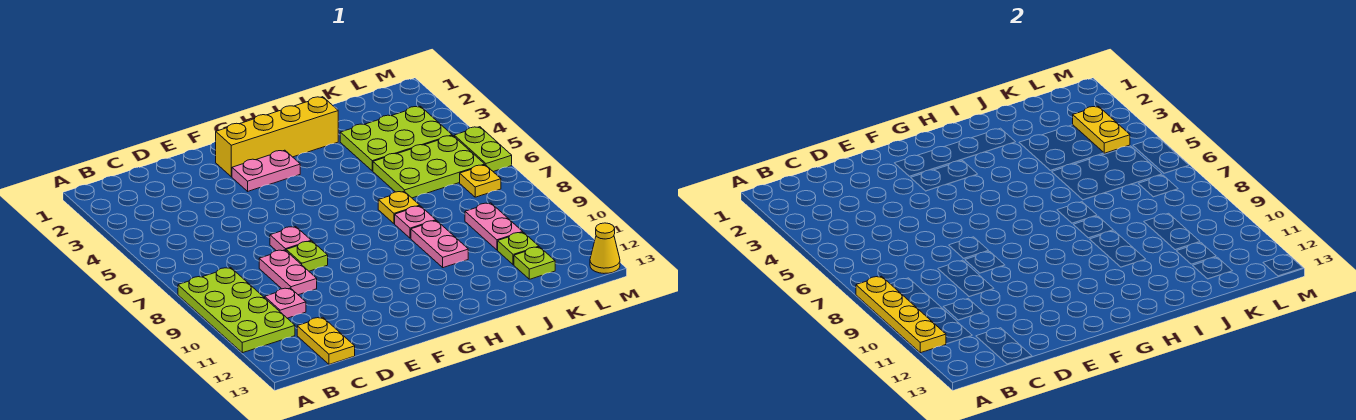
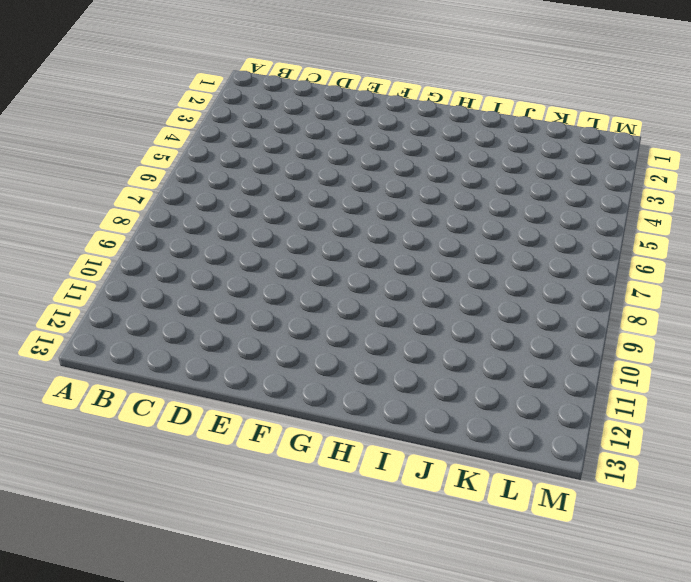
none -> lime plate A8:B11 level 1
none -> pink plate C10 level 1
none -> yellow plate C12:C13 level 1

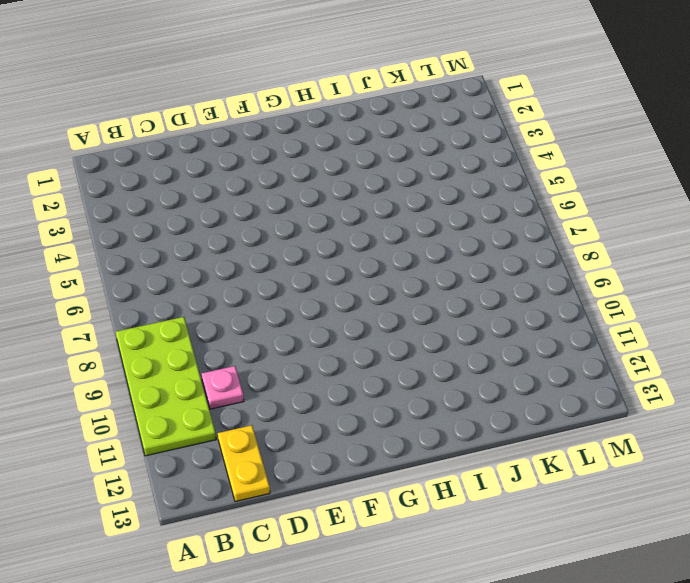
none -> pink plate D8:D9 level 1
none -> pink plate E7 level 1
none -> lime plate E8 level 1

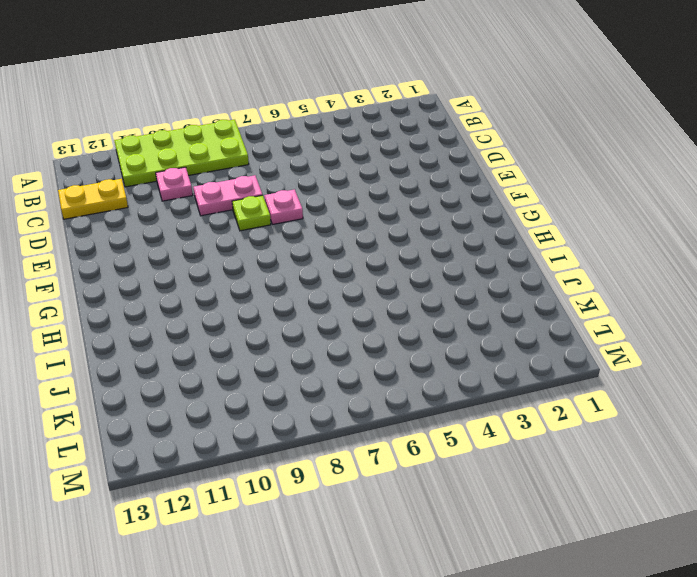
none -> yellow brick F2:I2 level 1
none -> pink plate F3:G3 level 1
none -> yellow plate I7 level 1

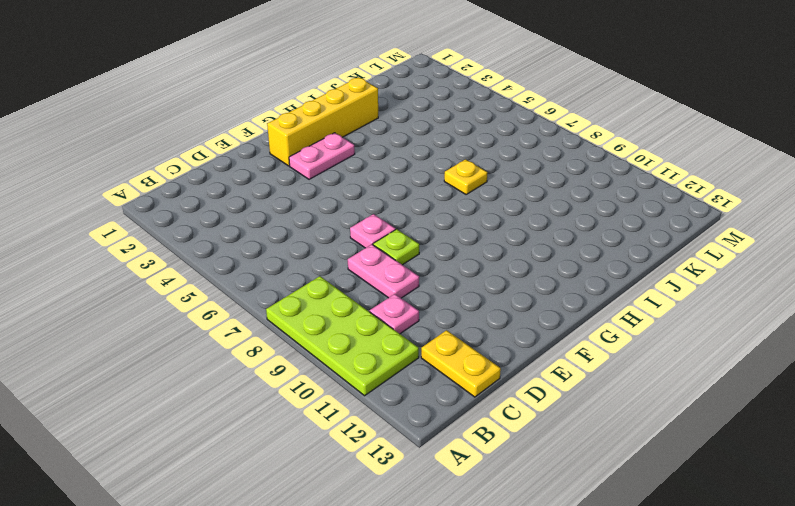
none -> pink plate I8 level 1
none -> pink plate I9:I10 level 1
none -> lime plate J3:L4 level 1

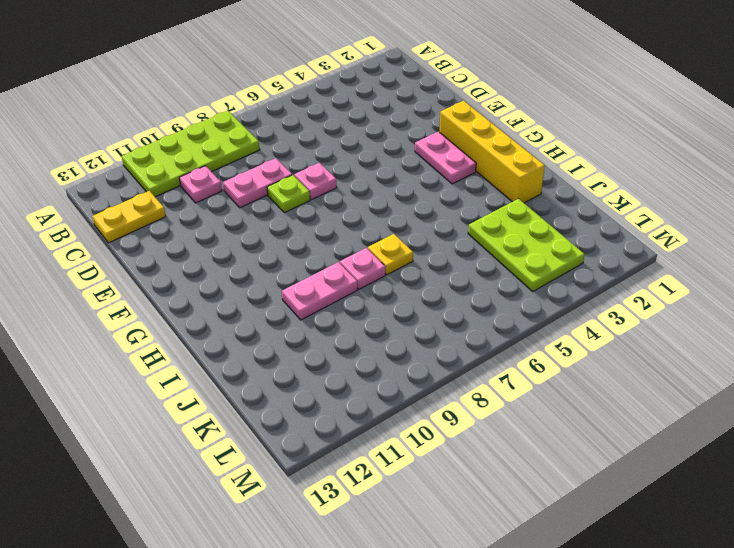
none -> lime plate J5:L6 level 1
none -> pink plate K9:K10 level 1
none -> lime plate K11 level 1

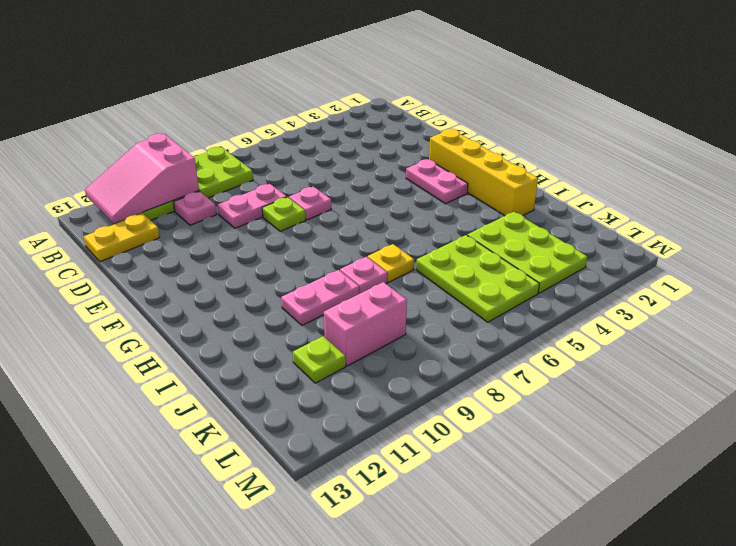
pink slope A10:B12 level 2 top 10 -> yellow plate A8:A11 level 2
pink brick K9:K10 level 1 -> pink plate K9:K10 level 1
none -> lime plate K12 level 1
none -> yellow plate L7 level 1
none -> lime plate M5:M6 level 1

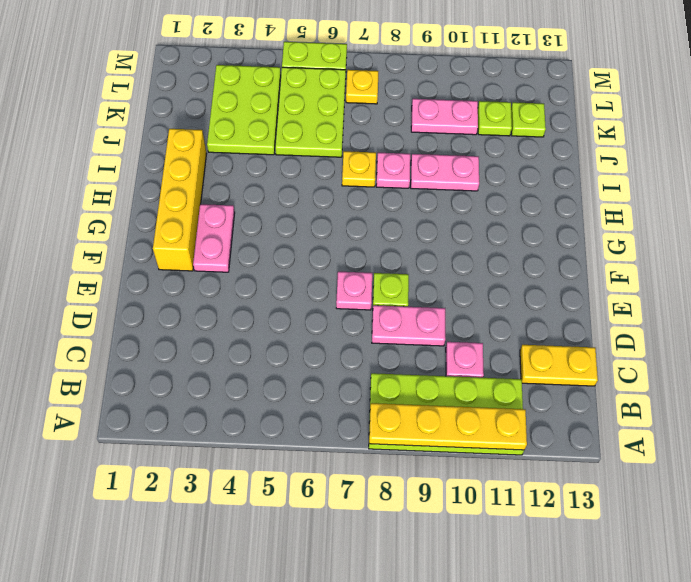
none -> yellow cone M13 level 1
none -> yellow plate L3:L4 level 2

